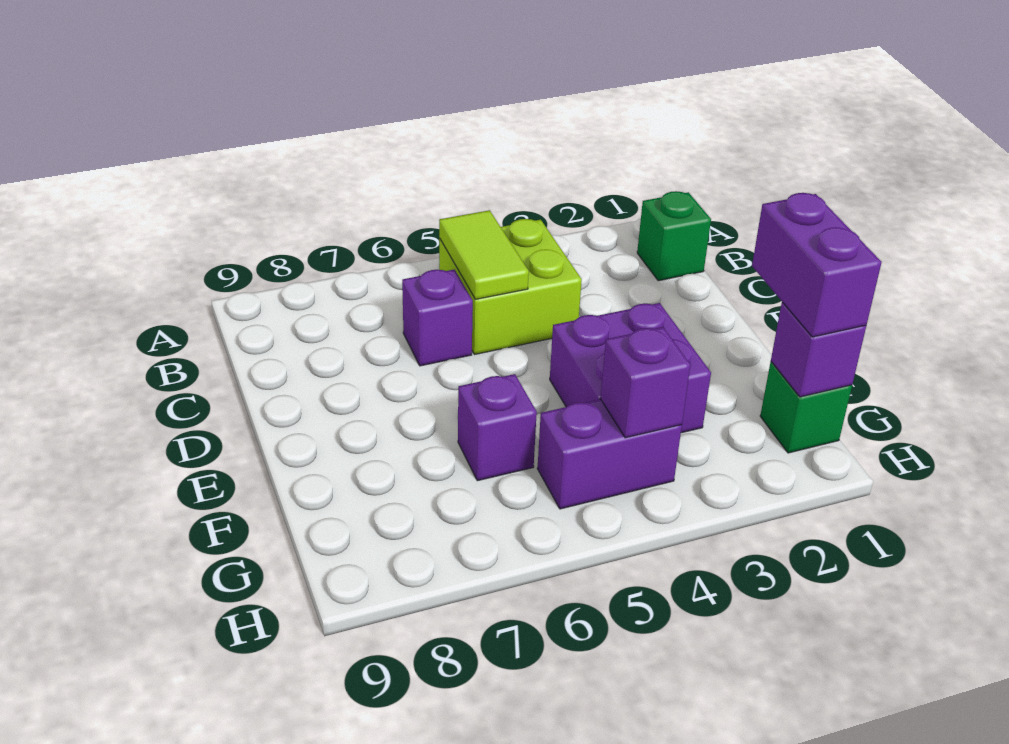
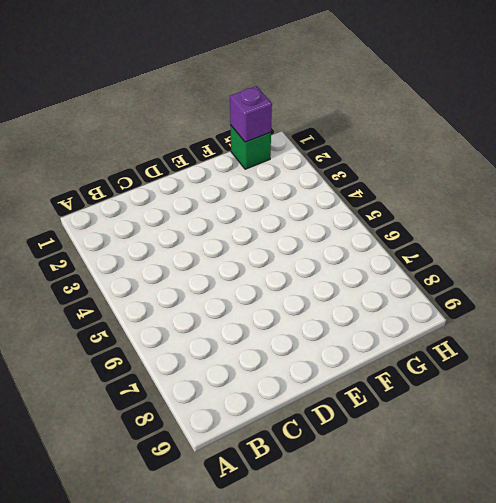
none -> green brick B1 level 1
none -> lime brick B4:C5 level 1

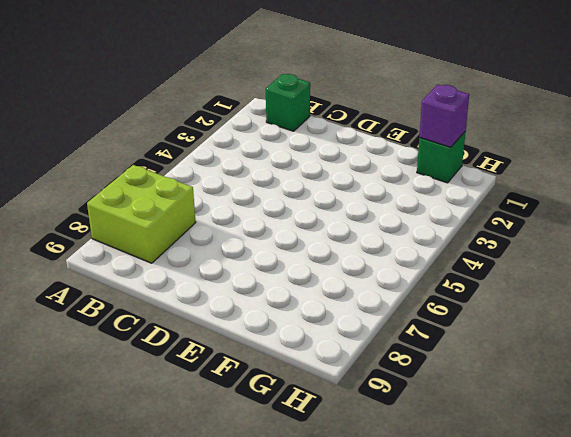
lime brick A7:B8 level 1 -> lime brick B4:C5 level 1
none -> purple brick C6 level 1
none -> purple brick E3:F4 level 1

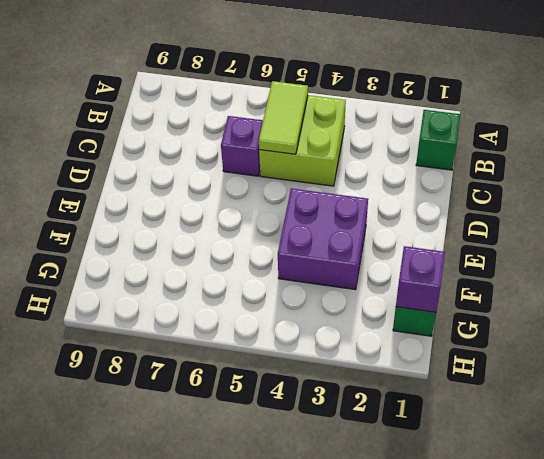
none -> purple brick F6 level 1
none -> purple brick G4:G5 level 1

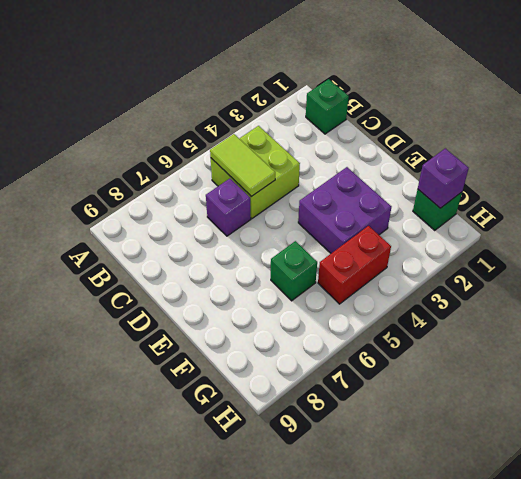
green brick F6 level 1 -> purple brick F6 level 1
red brick G4:G5 level 1 -> purple brick G4:G5 level 1
none -> purple brick G4 level 2
none -> purple brick F1:G1 level 3

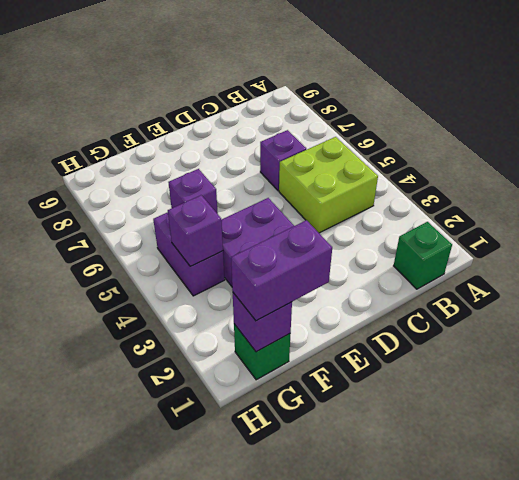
none -> lime tile B5:C5 level 2

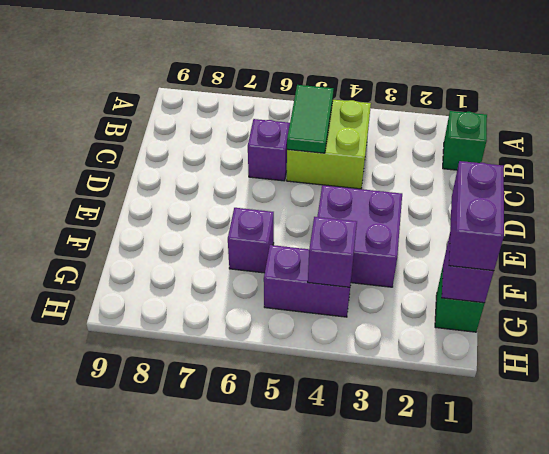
green tile B5:C5 level 2 -> lime tile B5:C5 level 2

